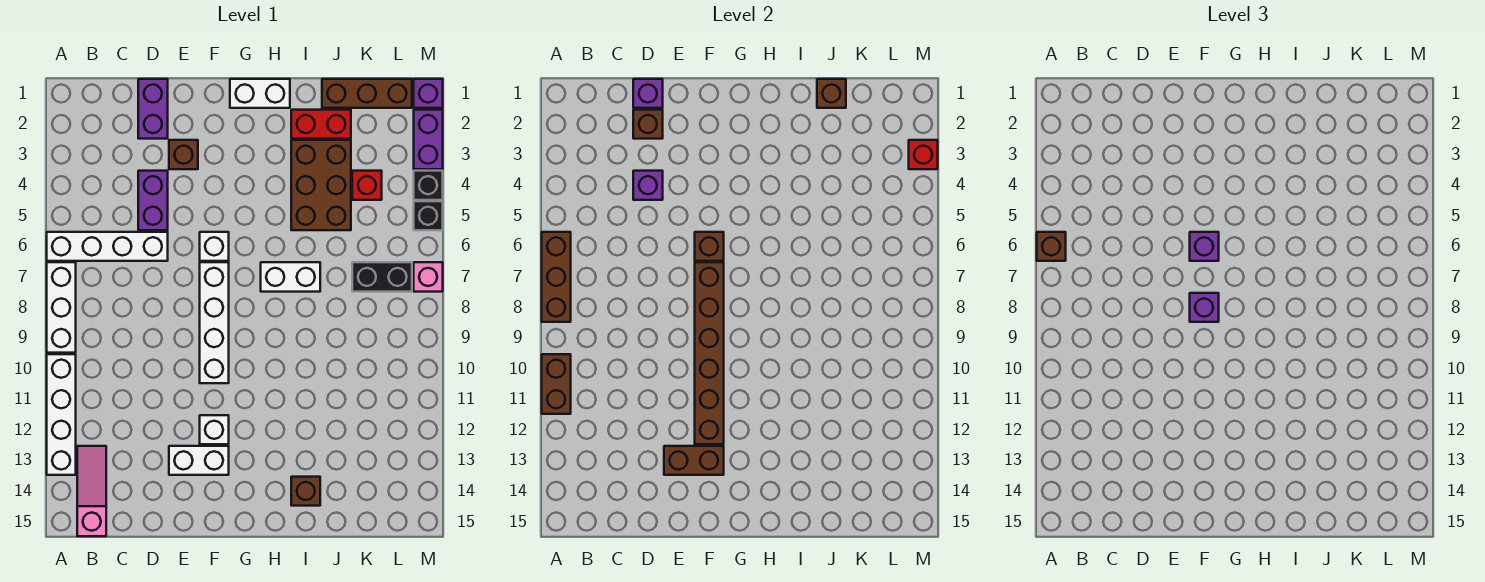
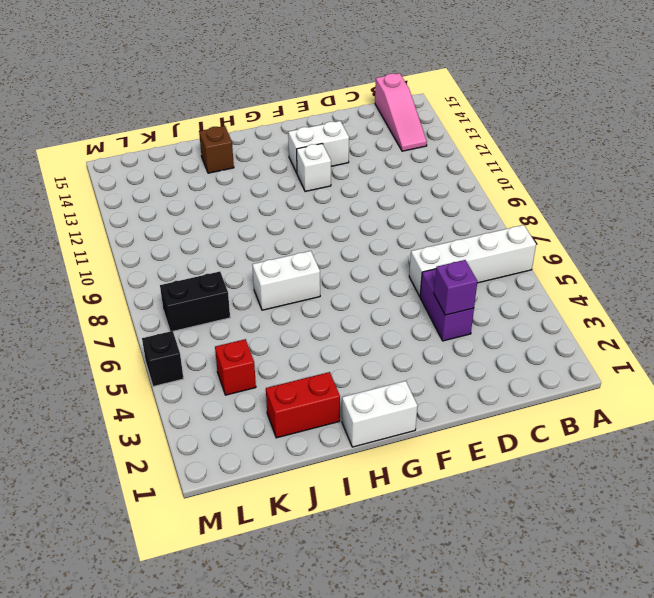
none -> white brick A7:A9 level 1
none -> white brick A10:A13 level 1
none -> purple brick D1:D2 level 1
none -> brown brick E3 level 1

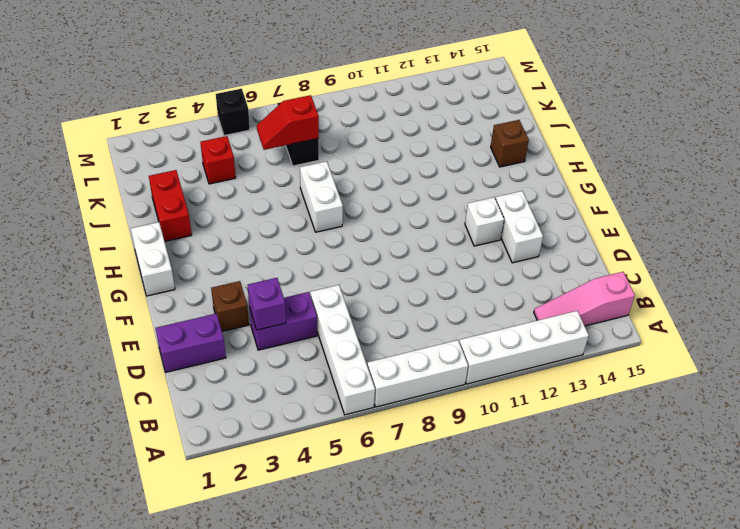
red slope K6:K7 level 2 top 7 -> none
none -> white brick F6 level 1
none -> white brick F7:F10 level 1
none -> brown brick I3:J5 level 1
none -> brown brick J1:L1 level 1

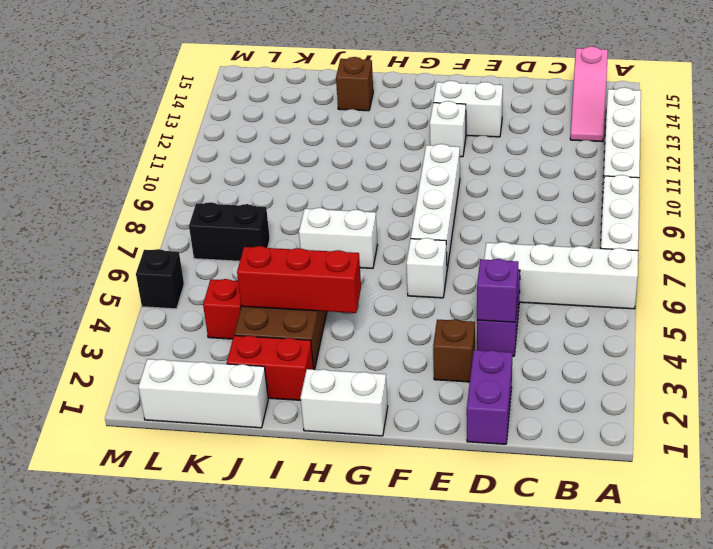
red brick H4:J4 level 2 -> none
white brick J1:L1 level 1 -> brown brick J1:L1 level 1
none -> purple brick M1 level 1
none -> purple brick M2:M3 level 1
none -> black brick M4 level 1
none -> pink brick M7 level 1

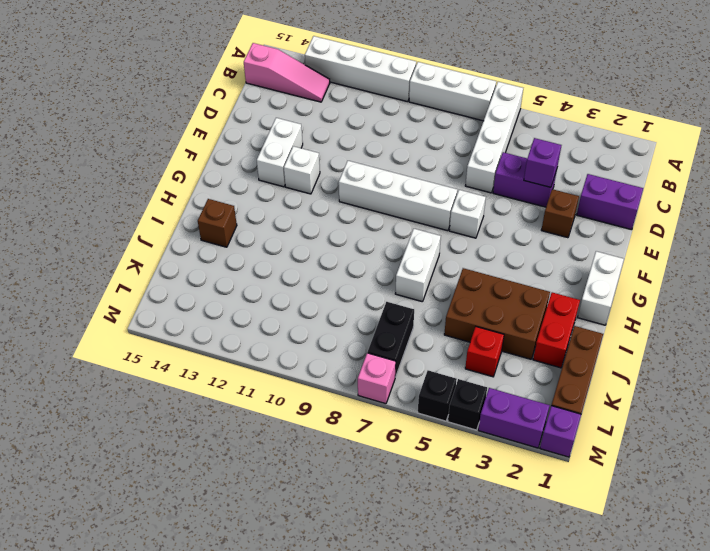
none -> brown brick A6:A8 level 2
none -> brown brick A10:A11 level 2
none -> purple brick D1 level 2
none -> brown brick D2 level 2

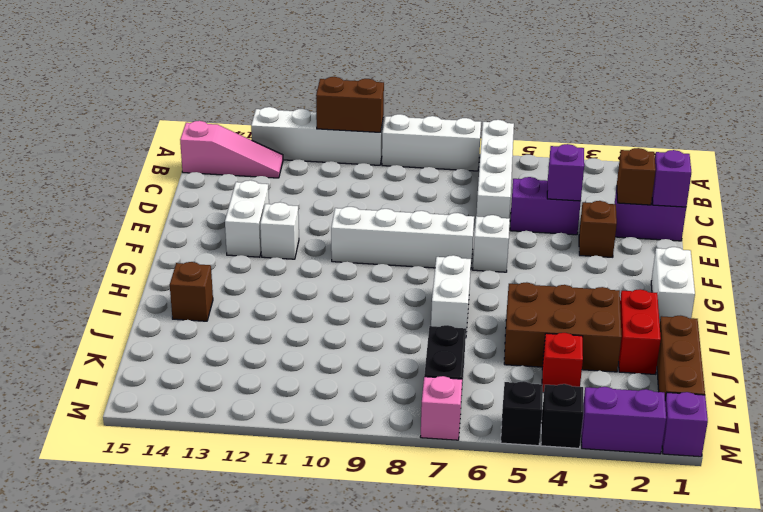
none -> brown brick A6:A8 level 2
none -> brown brick E13:F13 level 2
none -> brown brick F6 level 2
none -> brown brick F7:F12 level 2

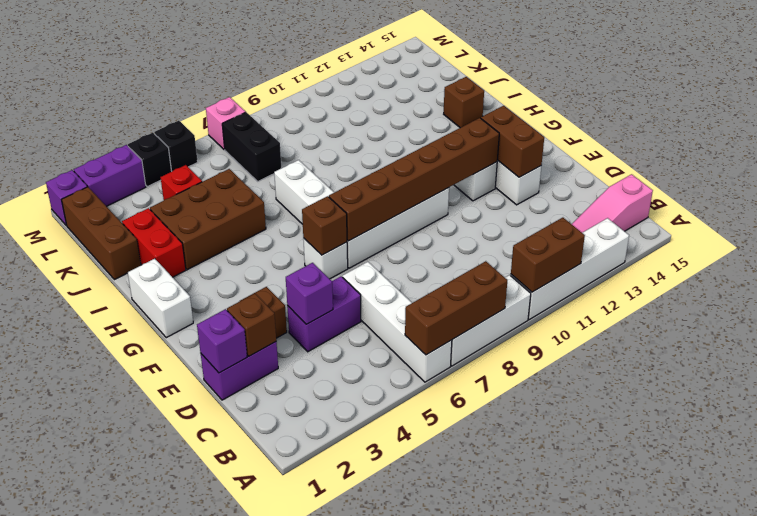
none -> brown brick J1 level 2
none -> red brick M3 level 2
none -> brown brick A6 level 3
none -> purple brick F6 level 3

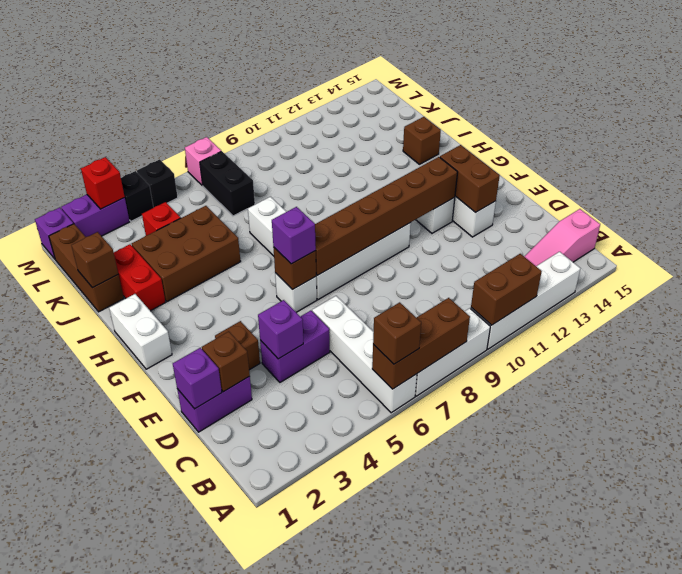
none -> purple brick F8 level 3

